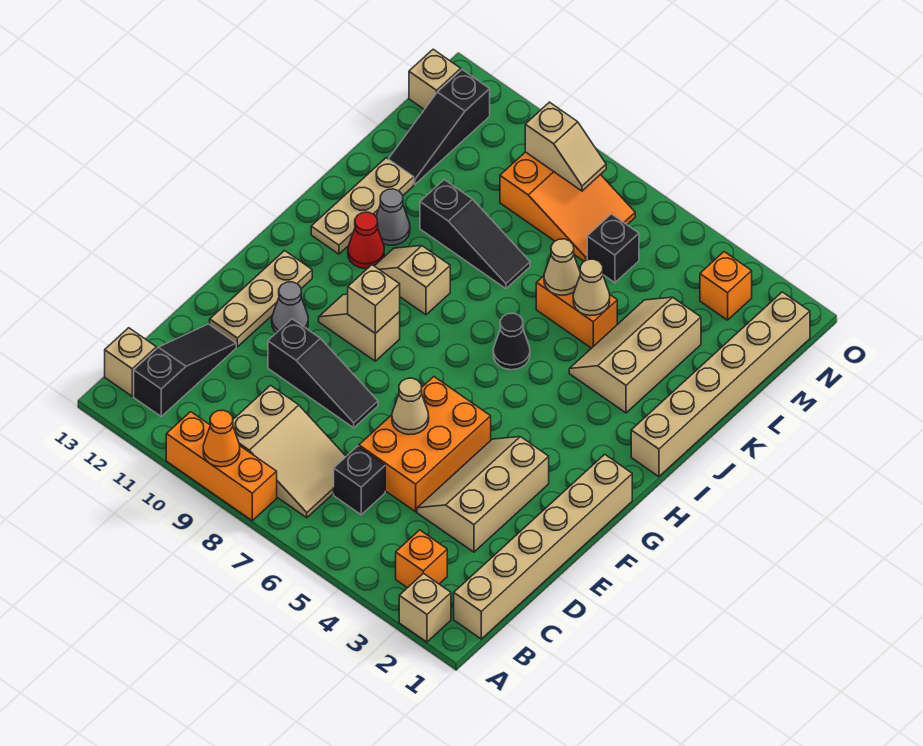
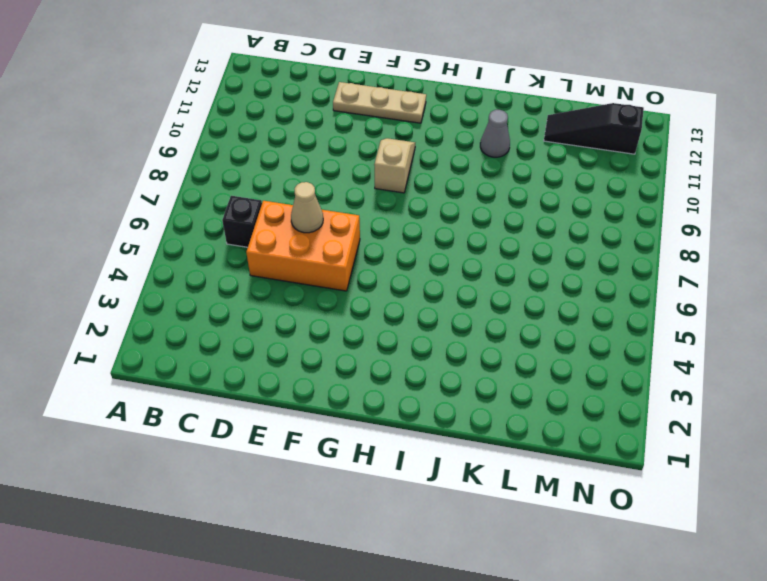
none -> tan brick A2 level 1
none -> orange brick A8:A10 level 1
none -> tan brick B1:G1 level 1
none -> orange brick B3 level 1

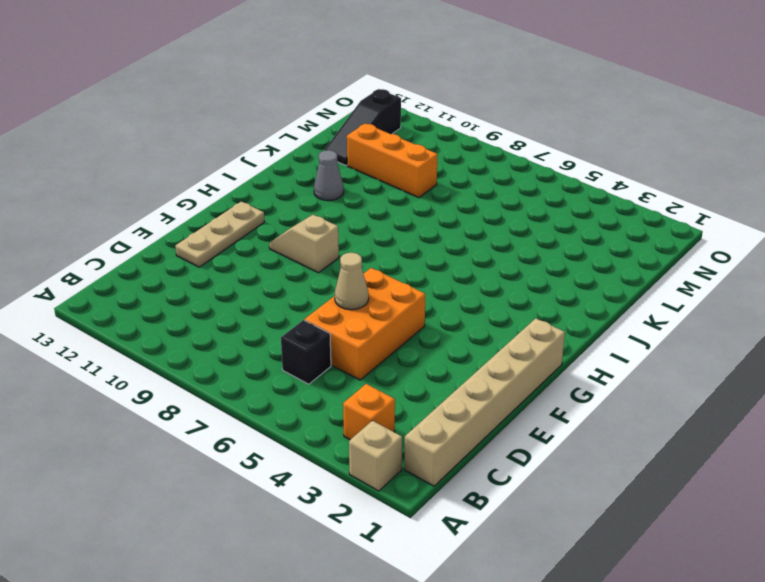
orange brick L9:L11 level 1 -> orange brick A8:A10 level 1
none -> tan slope B7:C9 level 1 top 9
none -> black slope B12:D12 level 1 top B
none -> tan brick B13 level 1
none -> tan slope D3:F4 level 1 top 3

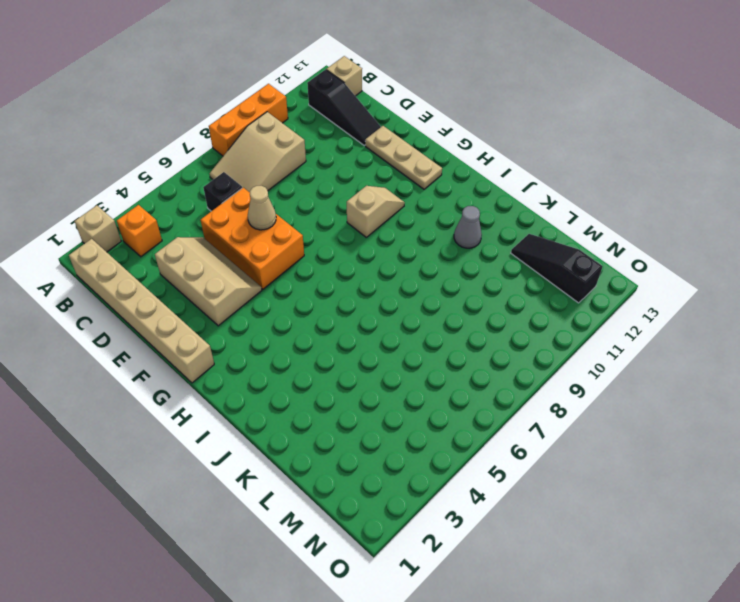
none -> black slope E8:E10 level 1 top 10
none -> grey cone F11 level 1
none -> tan brick I1:N1 level 1
none -> black cone I6 level 1

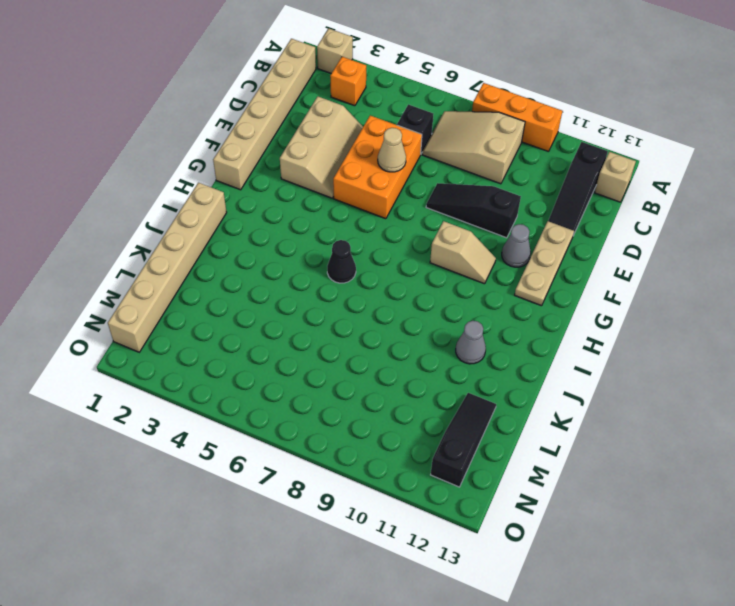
none -> tan slope I9:I10 level 1 top 9
none -> red cone I11 level 1
none -> tan plate I12:K12 level 1
none -> tan slope J3:L4 level 1 top 3

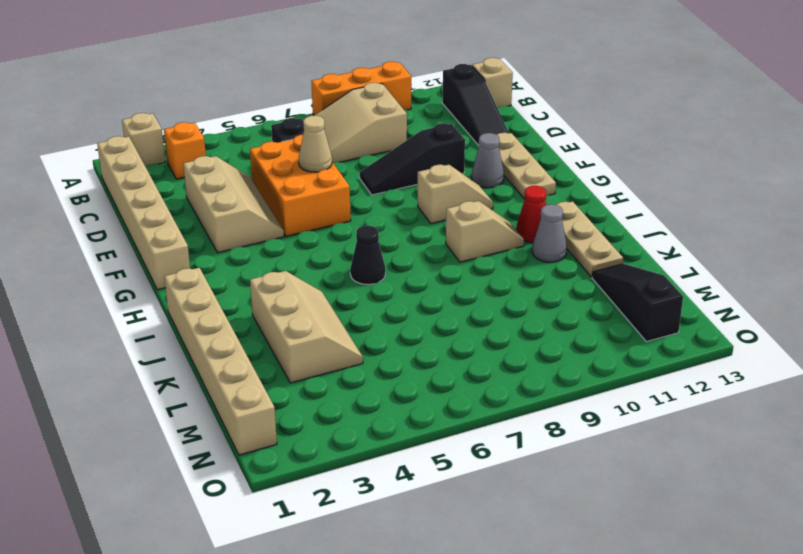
none -> orange brick K5:K6 level 1
none -> black slope K8:K10 level 1 top 10
none -> black brick M6 level 1
none -> orange slope M7:N9 level 1 top 9

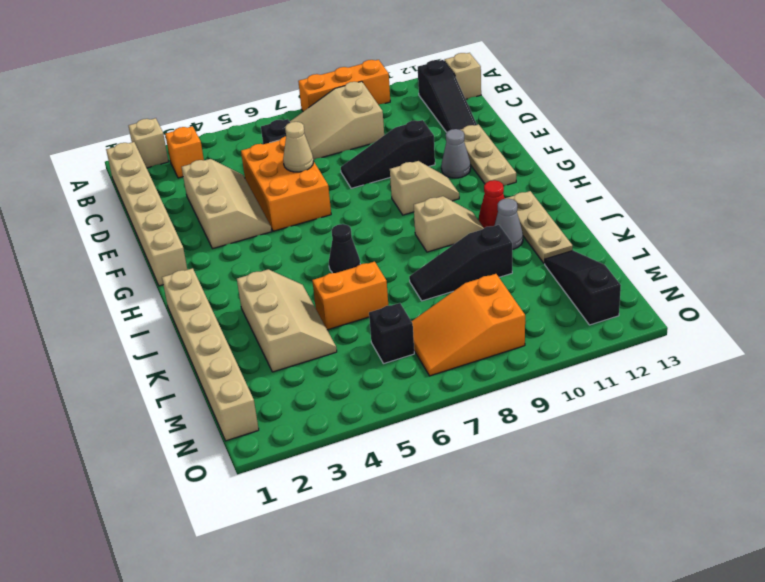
none -> orange brick N3 level 1
none -> tan brick N13 level 1
none -> orange cone A9 level 2
none -> tan brick G9 level 2

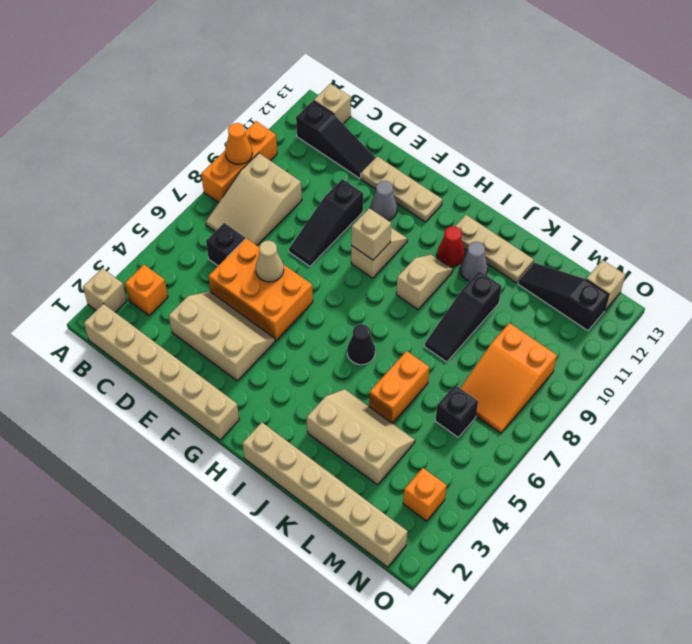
none -> tan cone K5 level 2
none -> tan cone K6 level 2
none -> tan slope N8:N9 level 2 top 9

